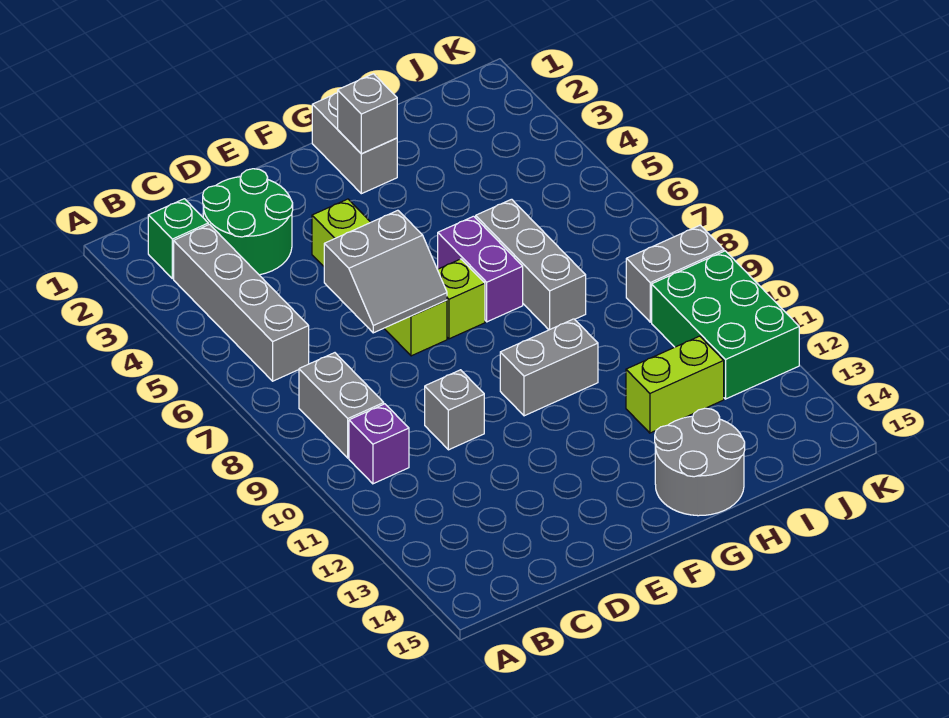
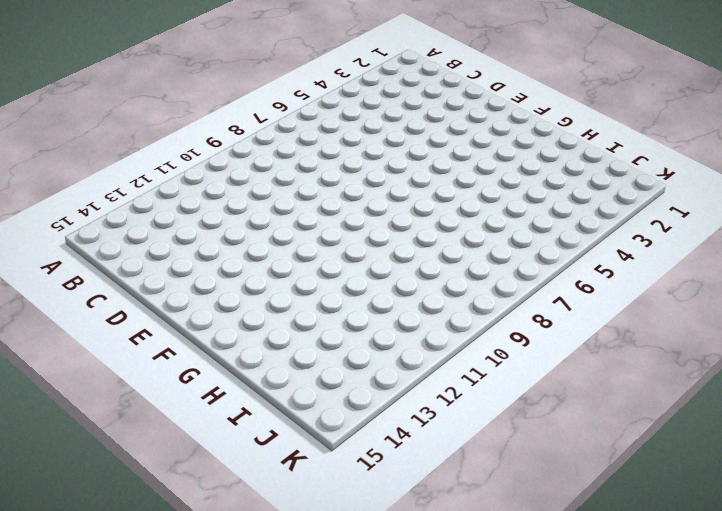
none -> green brick B2 level 1
none -> grey brick B3:B6 level 1
none -> grey brick B8:B9 level 1

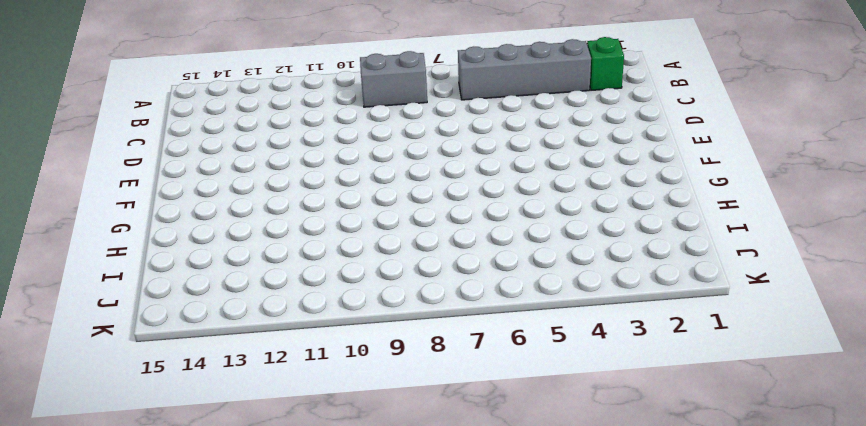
none -> purple brick B10 level 1
none -> green round brick C2:D3 level 1
none -> grey brick D10 level 1

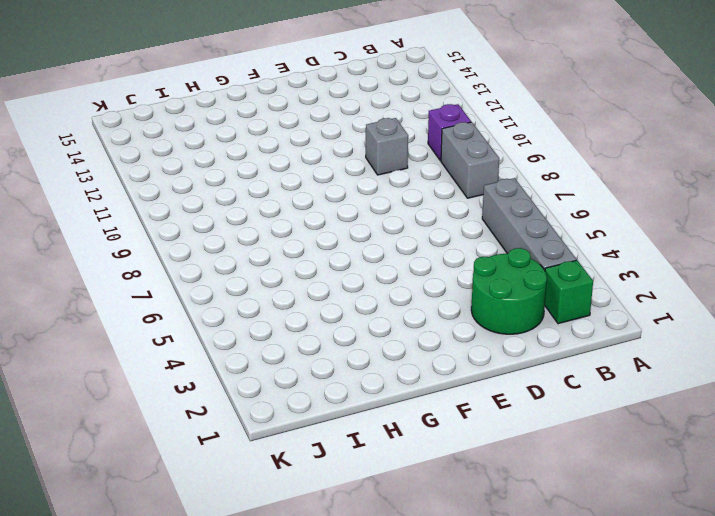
none -> lime brick E4:E7 level 1
none -> lime brick F7 level 1
none -> grey brick F10:G10 level 1

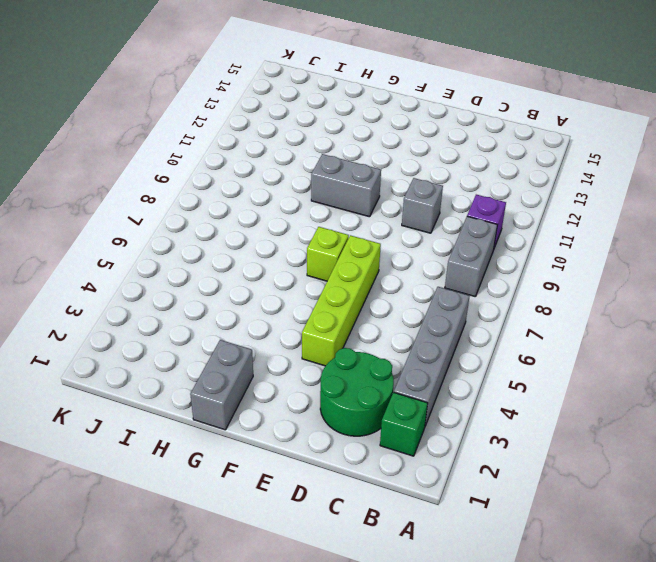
none -> purple brick G6:G7 level 1
none -> grey round brick G14:H15 level 1
none -> grey brick H6:H8 level 1

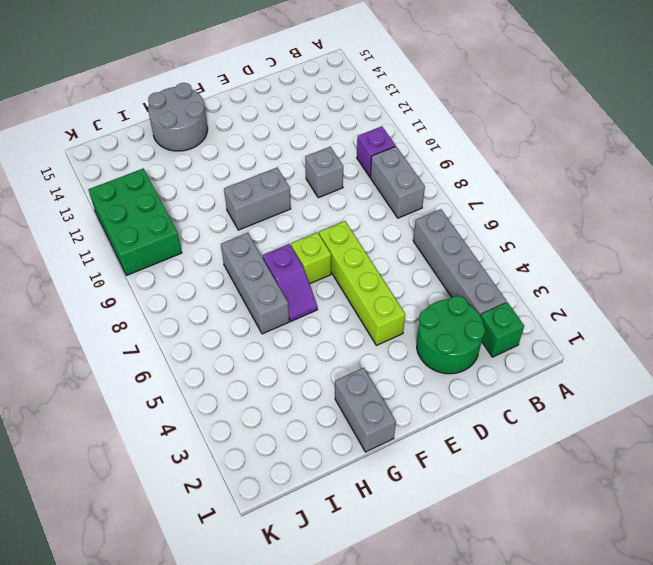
purple slope G6:G7 level 1 top 7 -> purple brick G6:G7 level 1
none -> lime brick H12:I12 level 1
none -> grey brick J9:K9 level 1
none -> grey slope D6:E7 level 2 top 6

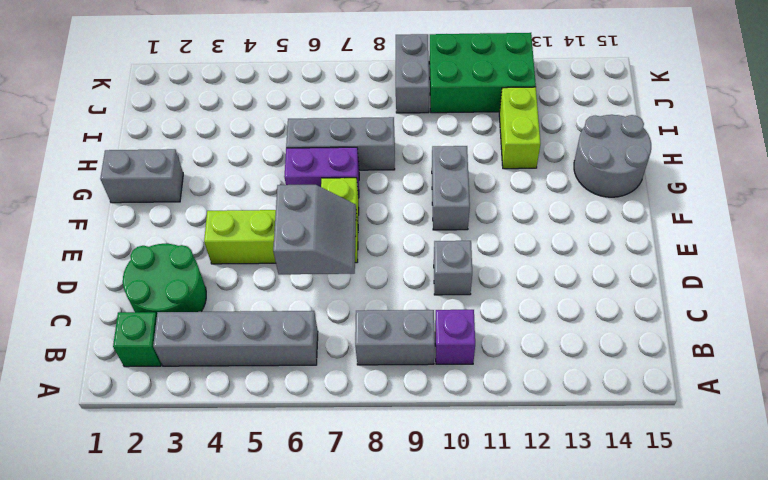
none -> grey brick G2 level 2

